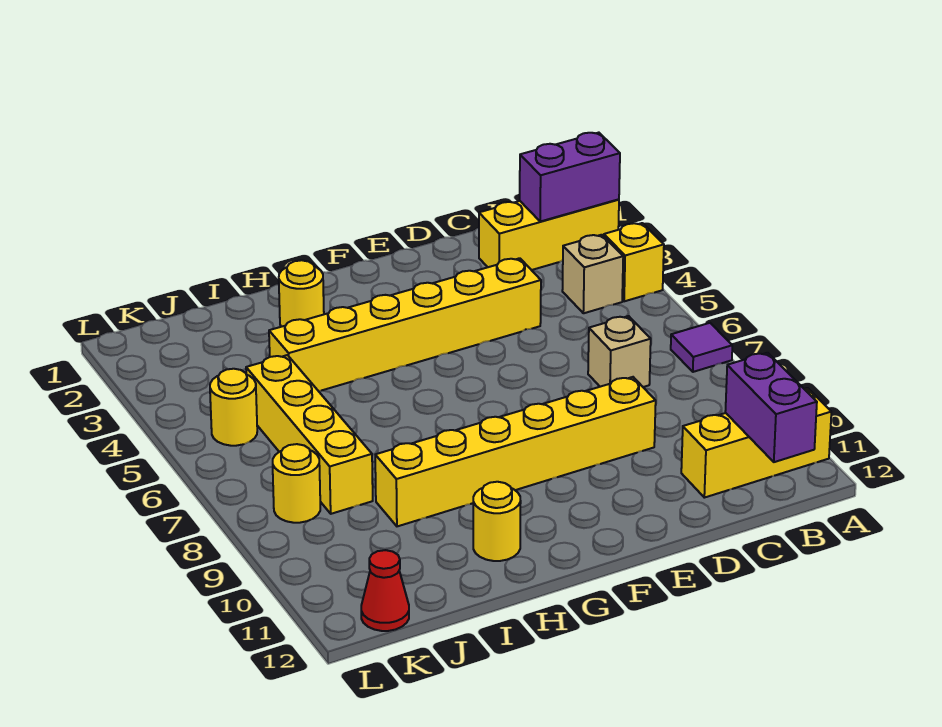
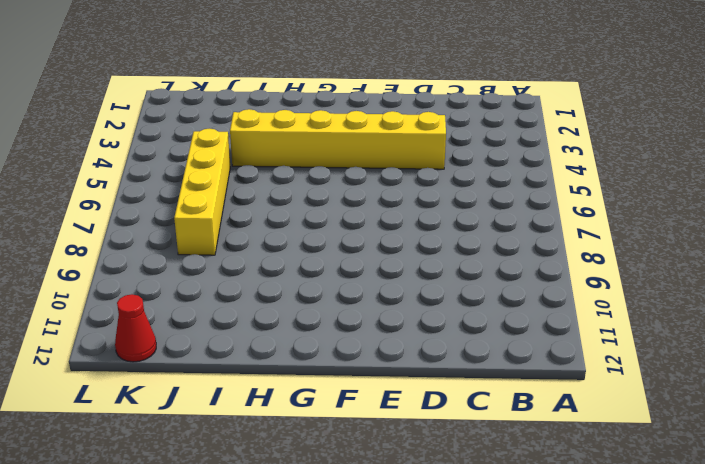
none -> yellow brick A2:C2 level 1
none -> yellow brick A4 level 1
none -> purple tile A7 level 1

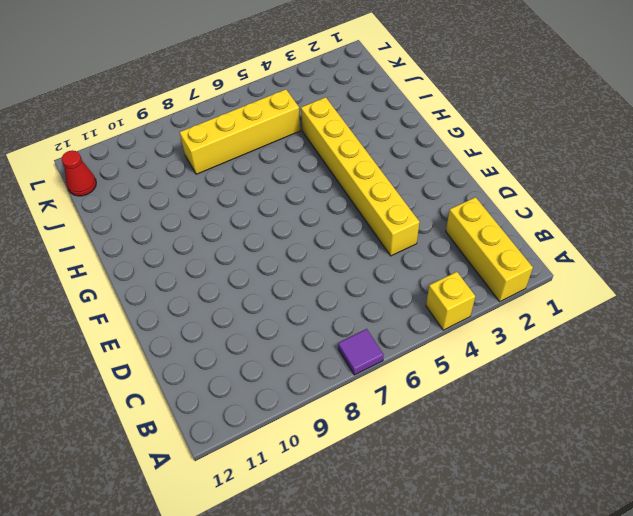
none -> yellow brick A11:C11 level 1
none -> tan brick B4 level 1
none -> tan brick C7 level 1

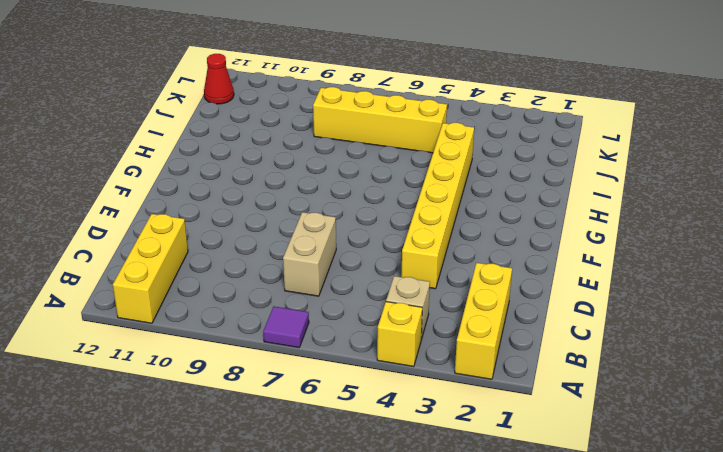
tan brick C7:D7 level 1 -> tan brick C7 level 1
none -> yellow brick D9:I9 level 1
none -> yellow round brick H2 level 1
none -> yellow round brick H11 level 1

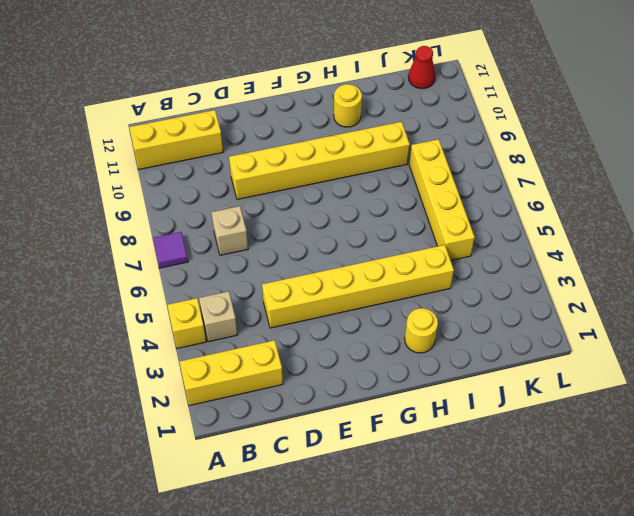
none -> yellow round brick K5 level 1
none -> yellow round brick K8 level 1
none -> purple brick A2:B2 level 2

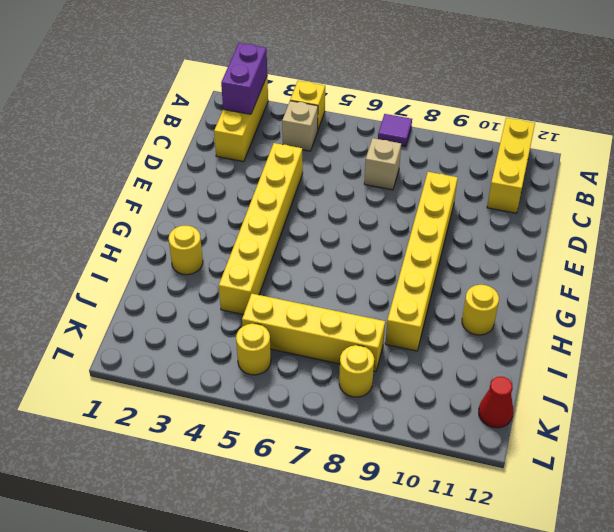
none -> purple brick B11:B12 level 2

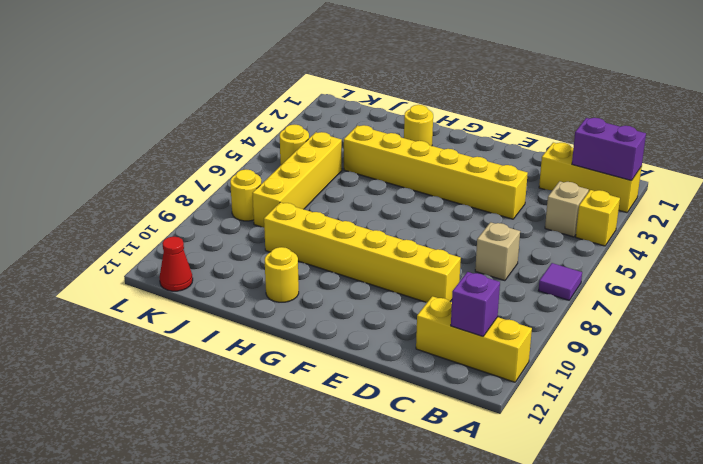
purple brick B11 level 2 -> purple brick B11:B12 level 2

